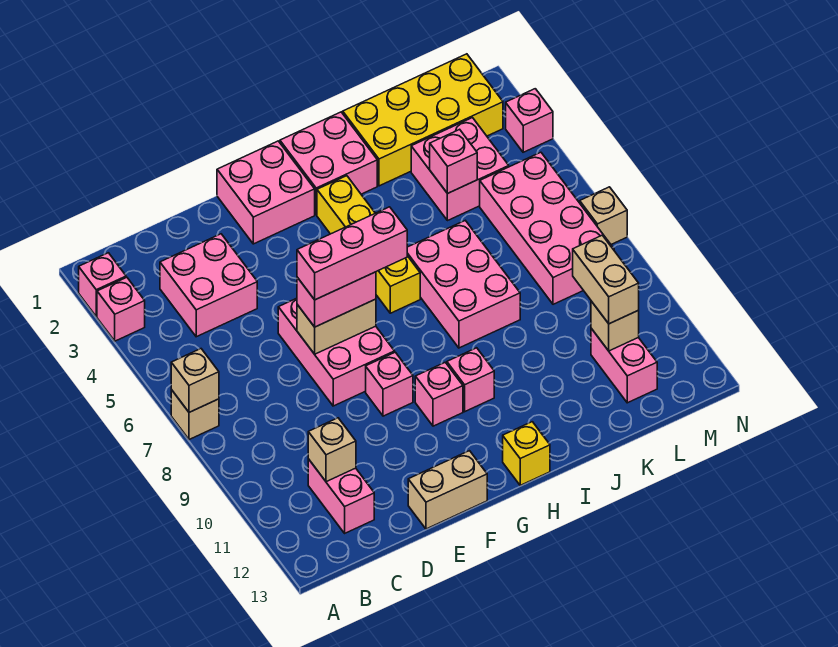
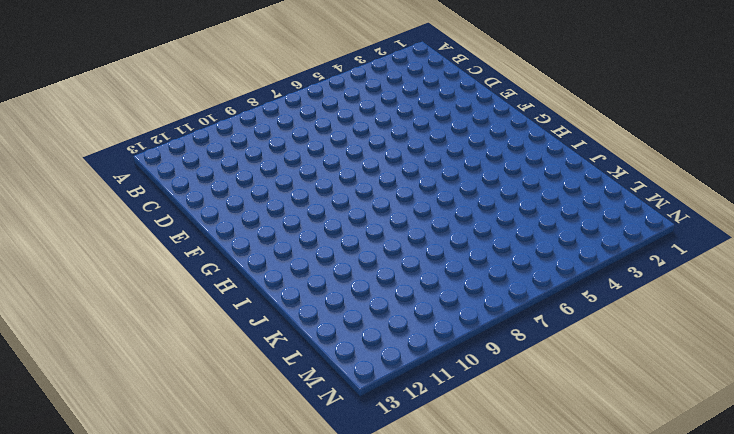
none -> pink brick A2 level 1
none -> pink brick A3 level 1
none -> tan brick A7 level 1

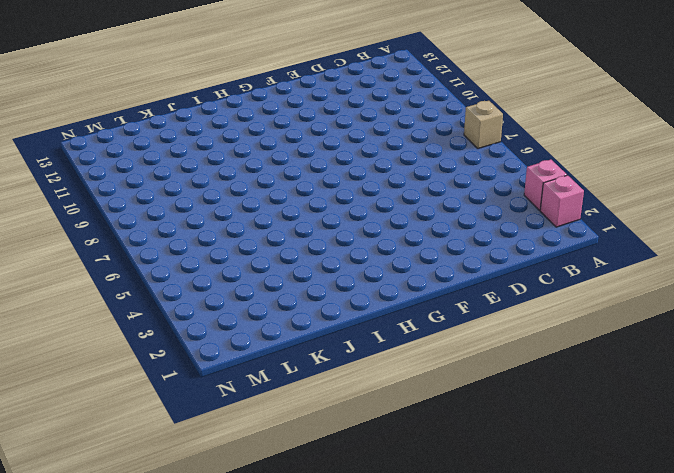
none -> pink brick C3:D4 level 1
none -> pink brick C11:C12 level 1
none -> pink brick E6:F8 level 1

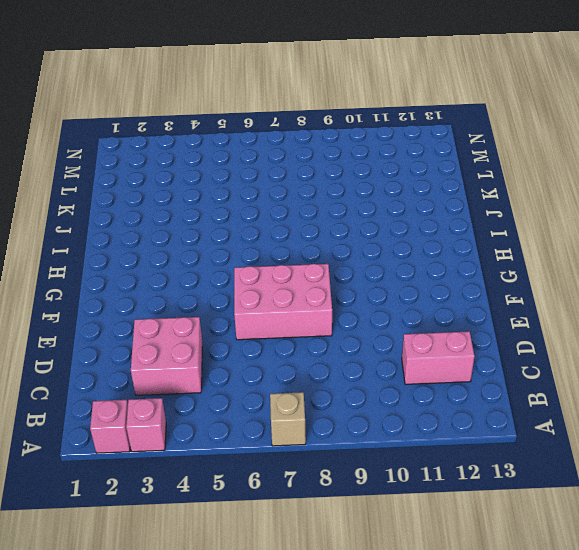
none -> tan brick E13:F13 level 1
none -> pink brick F1:G2 level 1
none -> pink brick F9 level 1

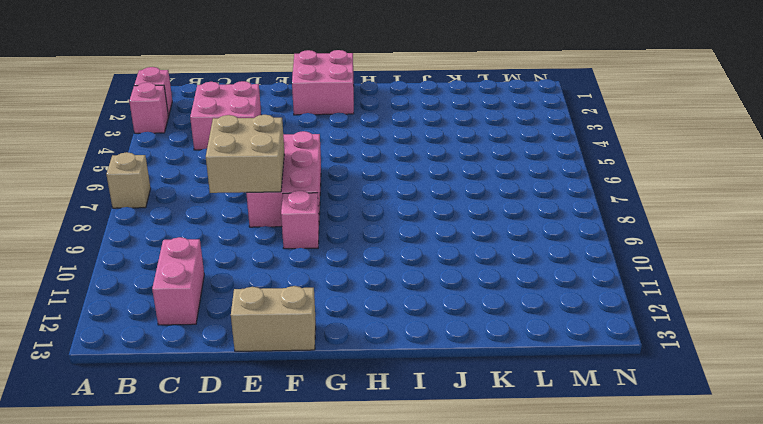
tan brick D7:E8 level 2 -> tan brick E7:F7 level 2
none -> pink brick G10 level 1
none -> pink brick H1:I2 level 1
none -> yellow brick H3:H6 level 1

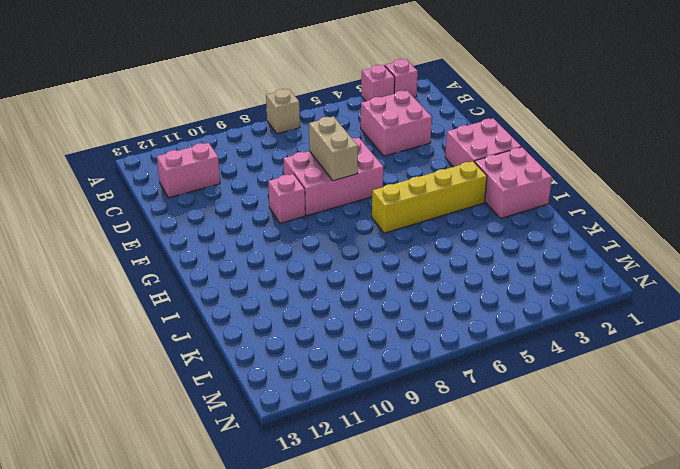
none -> tan brick E13:F13 level 1
none -> pink brick G10 level 1
none -> pink brick H10 level 1

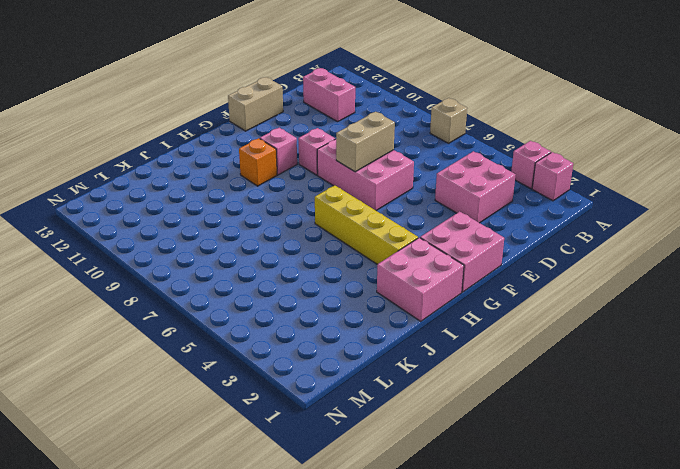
orange brick H10 level 1 -> pink brick H10 level 1
none -> yellow brick H13 level 1
none -> pink brick I6:J8 level 1
none -> yellow brick J1:M2 level 1

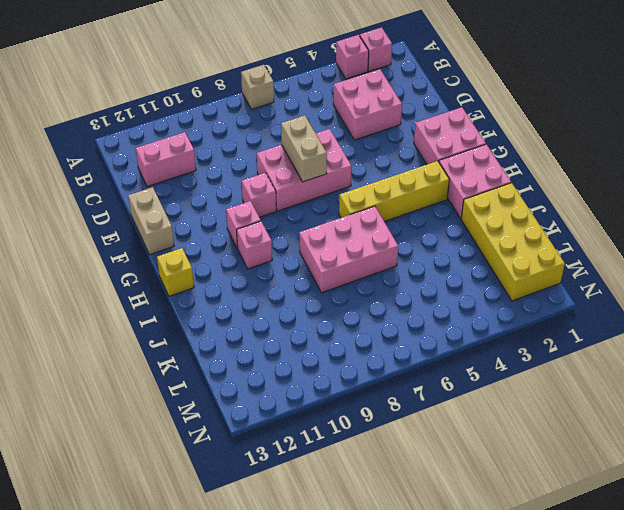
none -> pink brick K3:L4 level 1
none -> pink brick L5:M8 level 1
none -> pink brick L11:L12 level 1

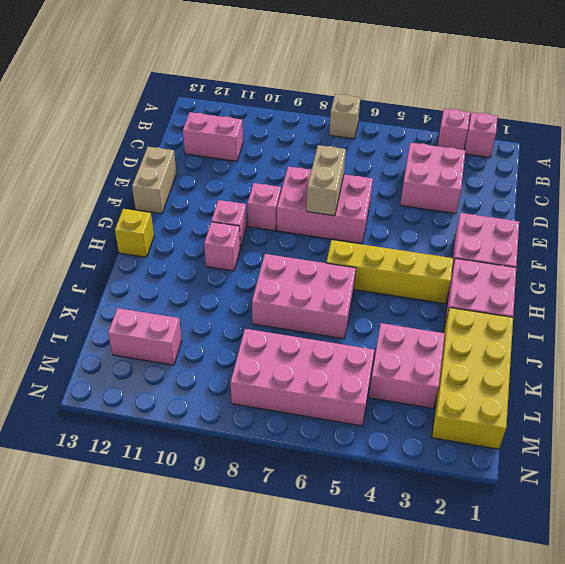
none -> pink brick N3 level 1
none -> tan brick N7 level 1
none -> tan brick A7 level 2

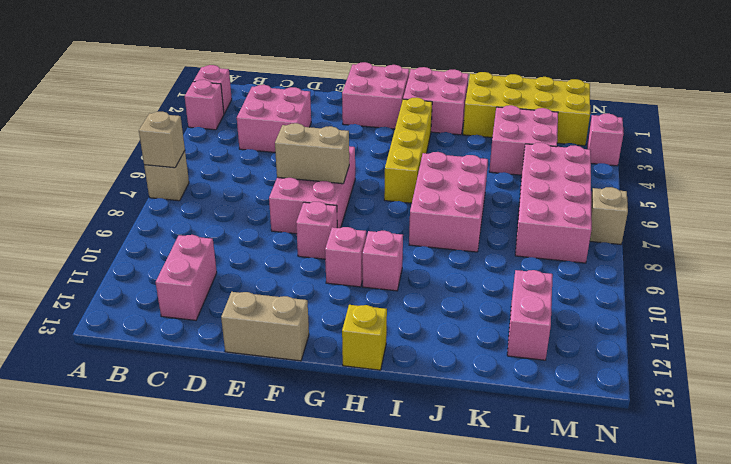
none -> tan brick C11 level 2
none -> pink brick K4 level 2
none -> tan brick L11 level 2

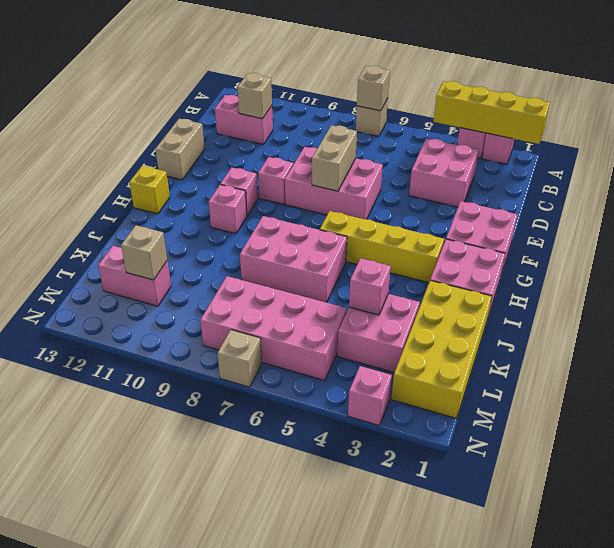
yellow brick A1:A4 level 2 -> none
none -> pink brick E7:F7 level 3
none -> tan brick L10:L11 level 3
none -> pink brick E7:G7 level 4

